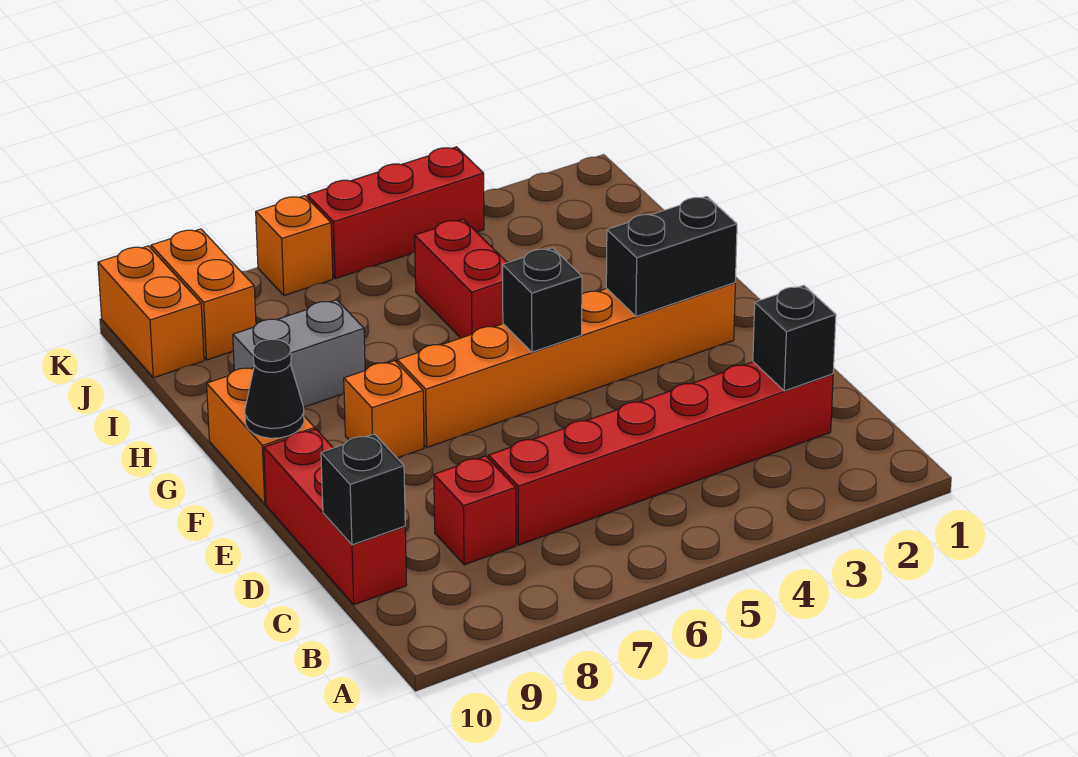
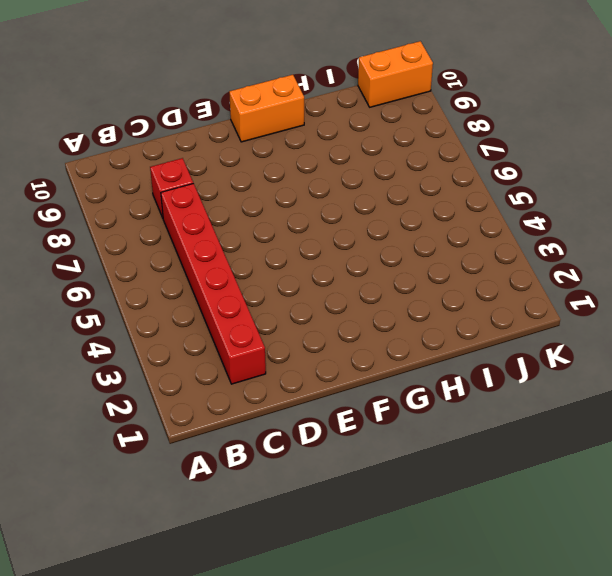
none -> red brick C10:E10 level 1
none -> orange brick F2:F7 level 1
none -> orange brick F8 level 1

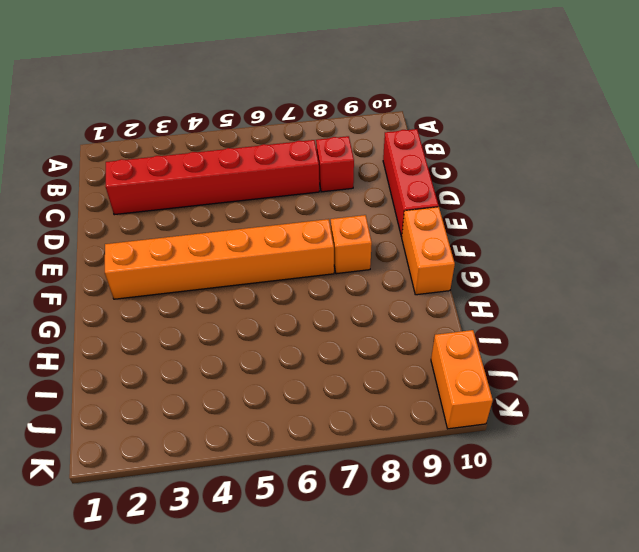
none -> red brick H5:I5 level 1
none -> grey brick H8:H9 level 1
none -> orange brick J9:K9 level 1

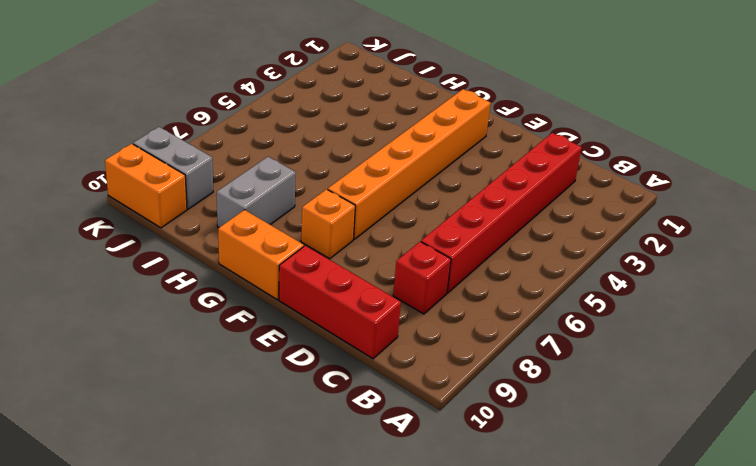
grey brick J9:K9 level 1 -> orange brick J9:K9 level 1
none -> red brick H5:I5 level 1
none -> red brick K4:K6 level 1
none -> orange brick K7 level 1

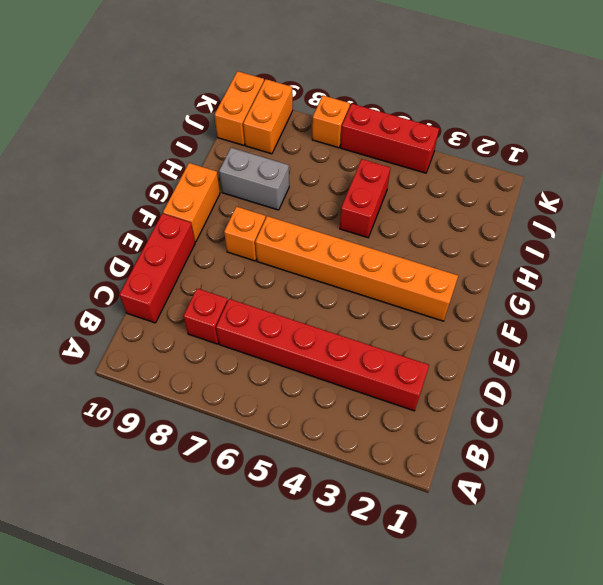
none -> black brick C2 level 2
none -> black brick C10 level 2
none -> black brick F2:F3 level 2

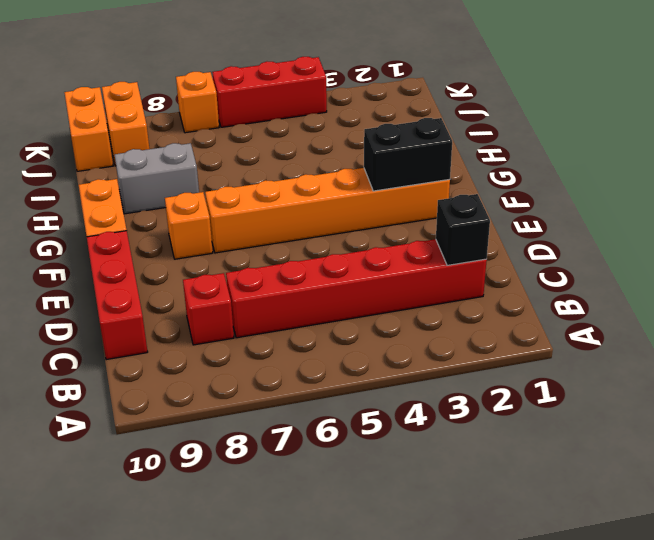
none -> red brick H5:I5 level 1
none -> black brick C10 level 2
none -> black brick F5 level 2

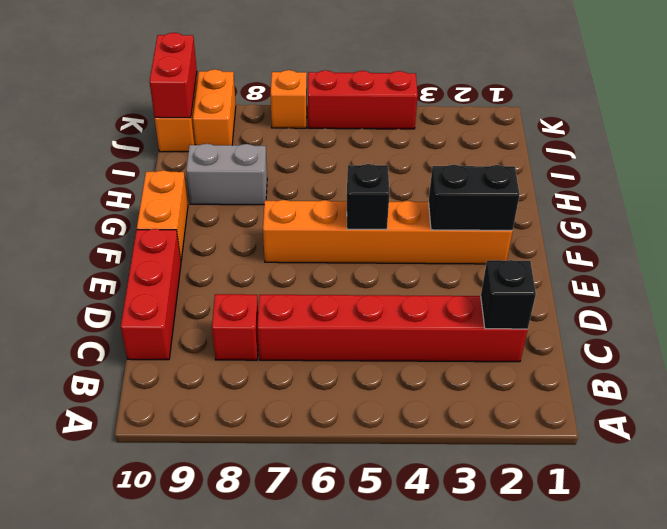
red brick J10:K10 level 2 -> red brick H5:I5 level 1
none -> orange brick F8 level 1
none -> black brick C10 level 2
none -> black cone F10 level 2

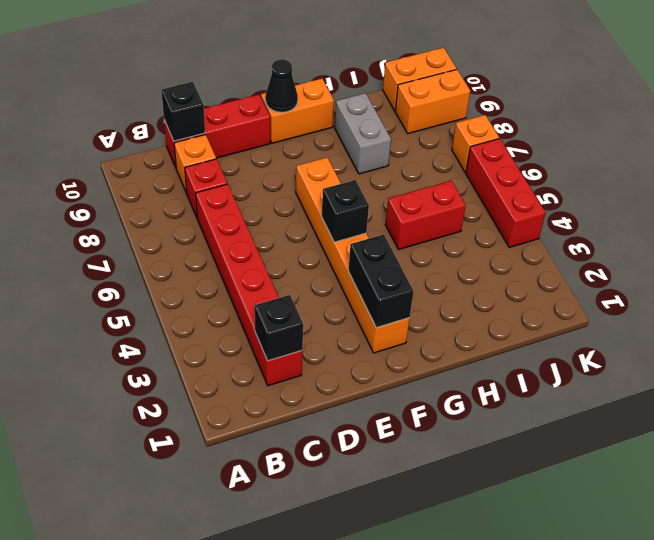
orange brick C9 level 1 -> orange brick F8 level 1

